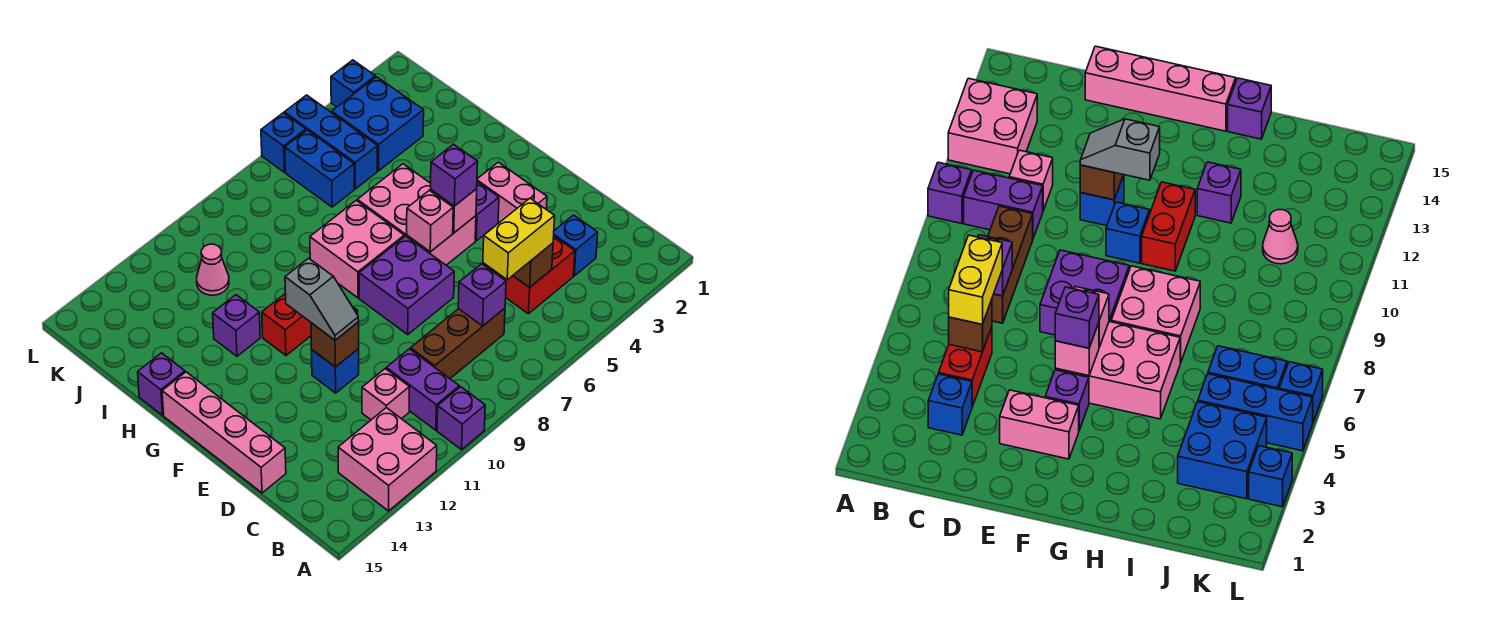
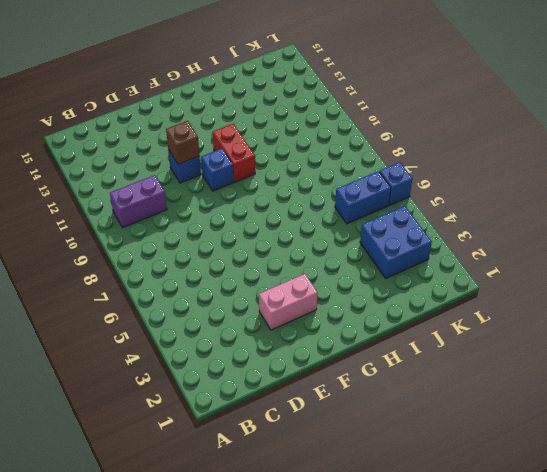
none -> purple brick A10 level 1
none -> pink brick A12:B13 level 1
none -> blue brick C3 level 1
none -> red brick C4:C5 level 1

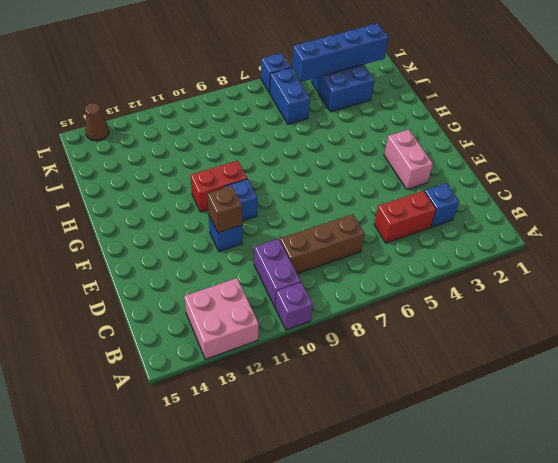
blue brick K2:K5 level 2 -> none
brown cone L14 level 1 -> none
none -> pink brick C11 level 1
none -> pink brick D15:G15 level 1
none -> purple brick E7:F8 level 1
none -> purple brick F4 level 1

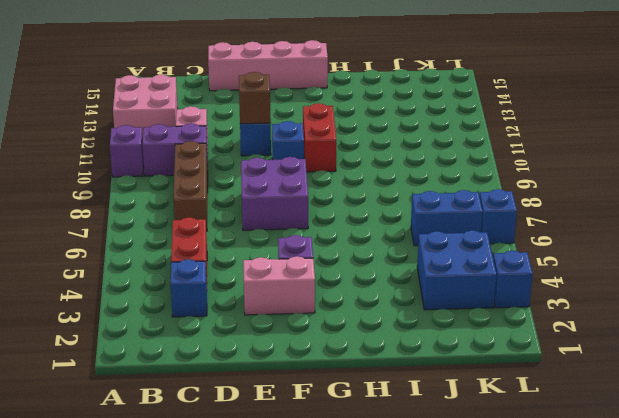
none -> pink brick F5:H6 level 1
none -> pink brick G7:H8 level 1
none -> purple brick H12 level 1
none -> purple brick H15 level 1

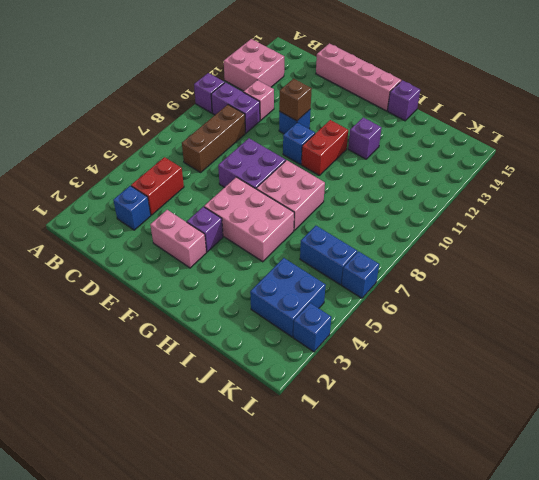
none -> blue brick J5:L5 level 1
none -> pink cone J11 level 1
none -> brown brick C5 level 2
none -> purple brick C7 level 2

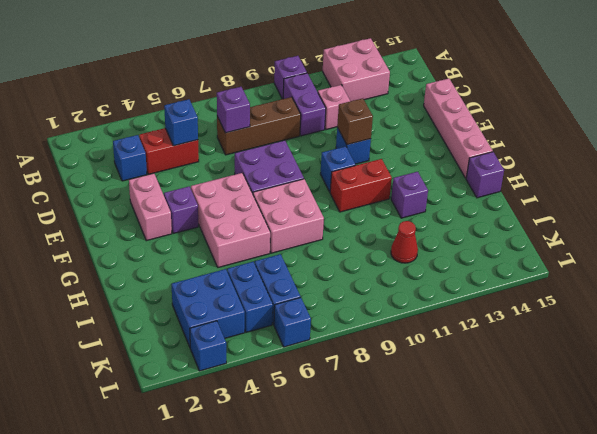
blue brick C5 level 2 -> brown brick C5 level 2
blue brick J5:K5 level 1 -> blue brick J5:L5 level 1
red cone J11 level 1 -> pink cone J11 level 1
none -> pink brick F5 level 2
none -> pink brick F6 level 2
none -> yellow brick C5:C6 level 3
none -> grey slope E11:F11 level 3 top F

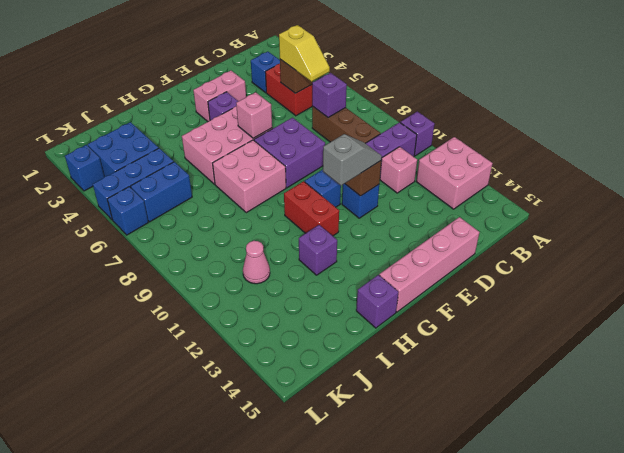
yellow slope C5:C6 level 3 top 5 -> yellow brick C5:C6 level 3
none -> pink brick F5 level 2
none -> purple brick F5 level 3

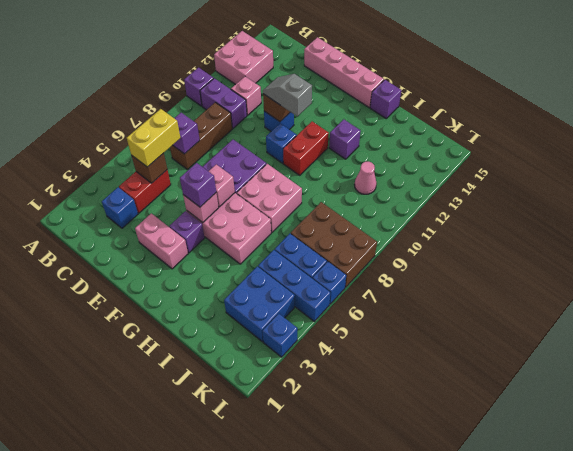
brown brick J7:L8 level 1 -> none

